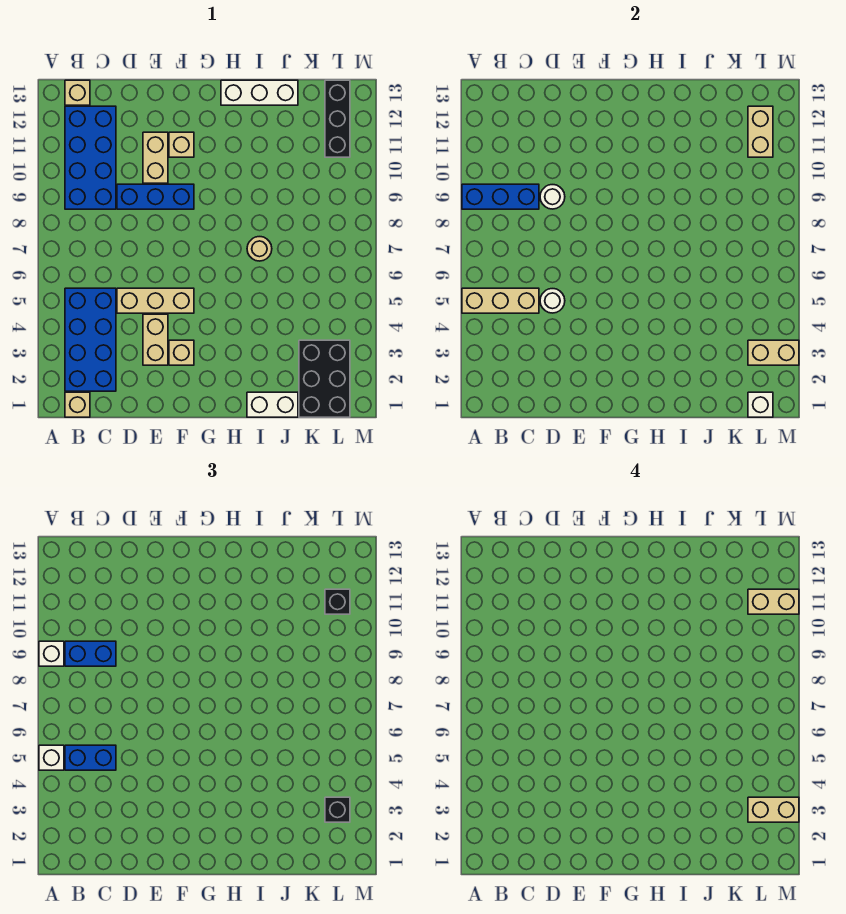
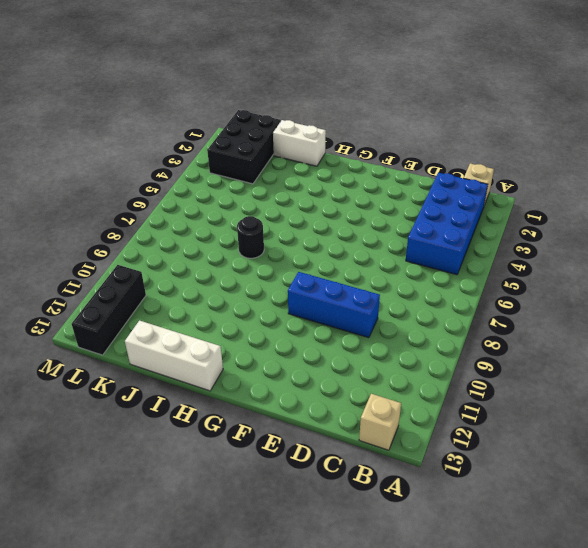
black round brick I7 level 1 -> tan round brick I7 level 1
none -> blue brick B9:C12 level 1
none -> tan brick D5:F5 level 1
none -> tan brick E3:E4 level 1
none -> tan brick E10:E11 level 1

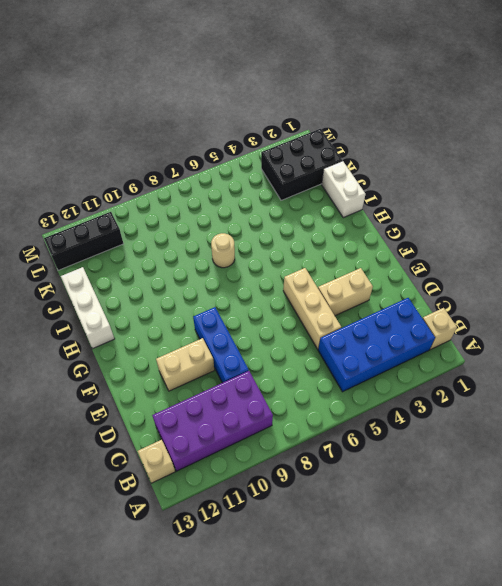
purple brick B9:C12 level 1 -> blue brick B9:C12 level 1
none -> tan brick F3 level 1
none -> tan brick F11 level 1
none -> tan brick A5:C5 level 2
none -> blue brick A9:C9 level 2

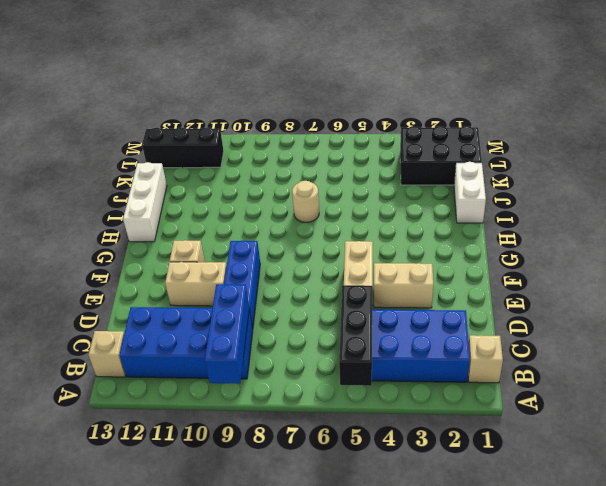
black brick A5:C5 level 2 -> tan brick A5:C5 level 2
none -> tan brick F3 level 1
none -> white round brick D5 level 2
none -> white round brick D9 level 2
none -> white brick L1 level 2

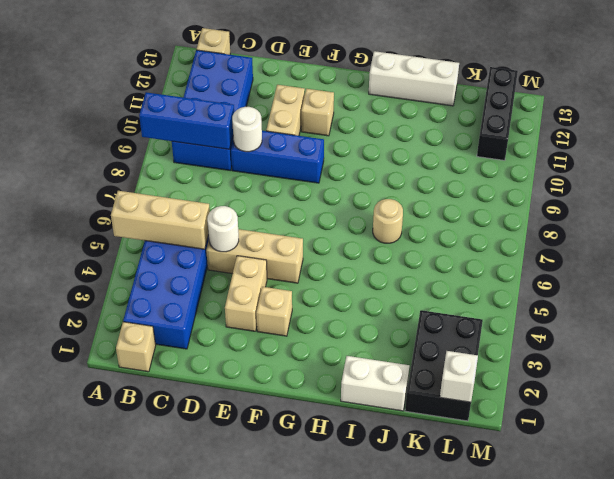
none -> tan brick L3:M3 level 2
none -> tan brick L11:L12 level 2
none -> white brick A5 level 3
none -> white brick A9 level 3

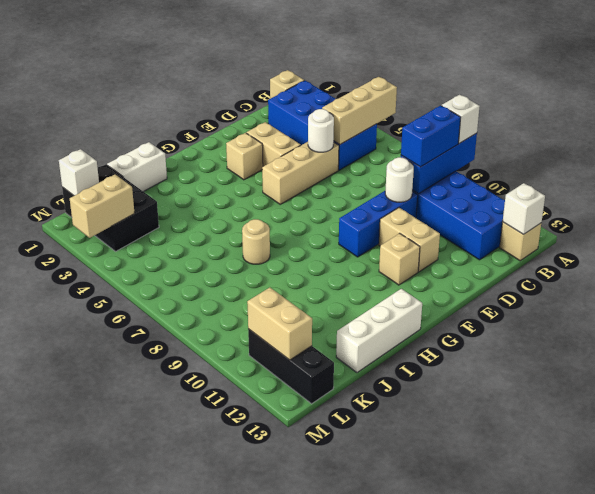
white brick B13 level 2 -> white brick A5 level 3
none -> blue brick B5:C5 level 3
none -> black brick L3 level 3
none -> black brick L11 level 3
none -> tan brick L3:M3 level 4

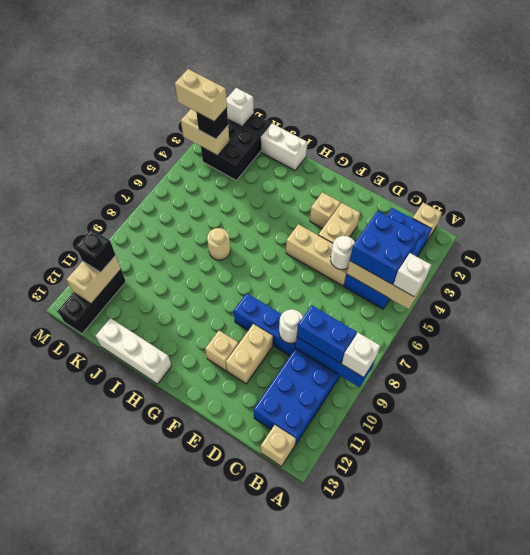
blue brick B4:C5 level 3 -> blue brick B5:C5 level 3
none -> tan brick L11:M11 level 4

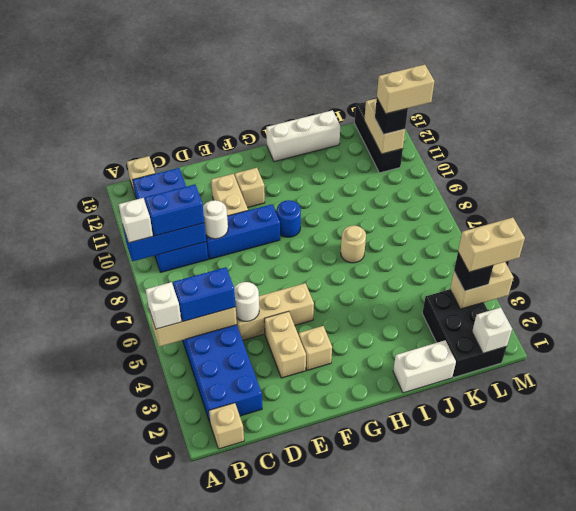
blue round brick G9 level 1 -> none

